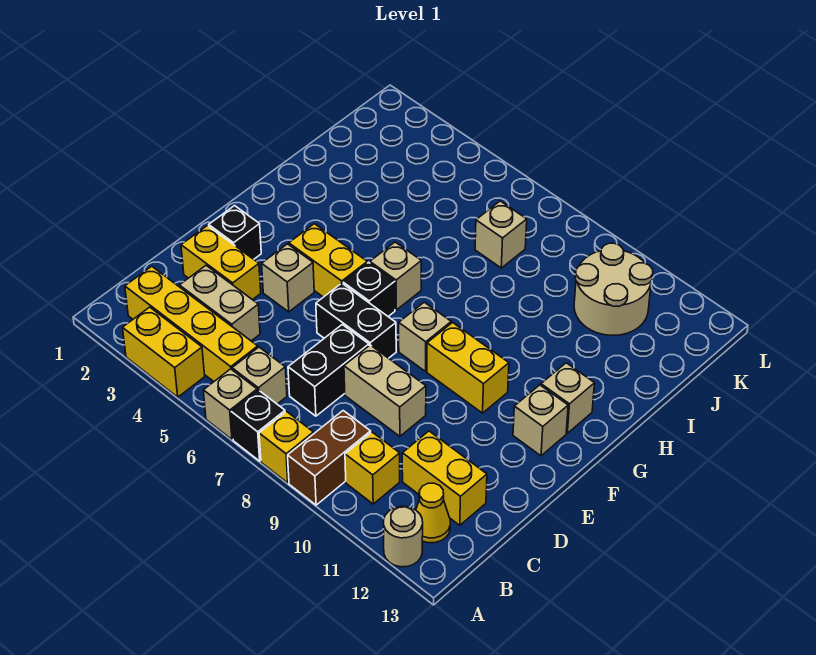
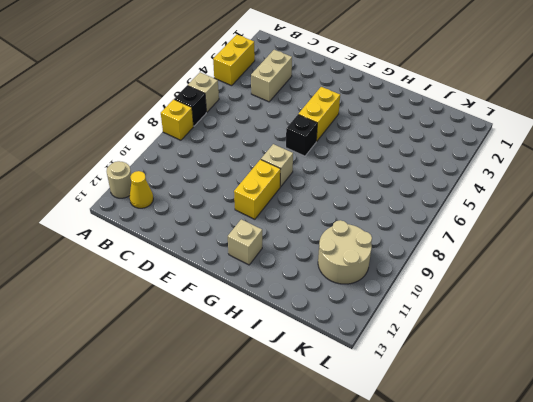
none -> brown brick A9:B9 level 1
none -> yellow brick B2:B5 level 1
none -> tan brick B6 level 1

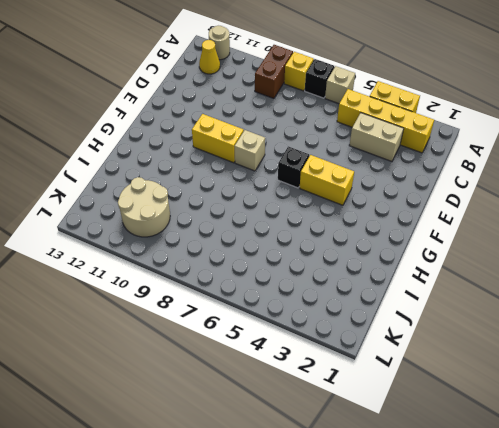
none -> tan brick B6 level 1
none -> yellow brick B10 level 1
none -> black brick C7:D7 level 1

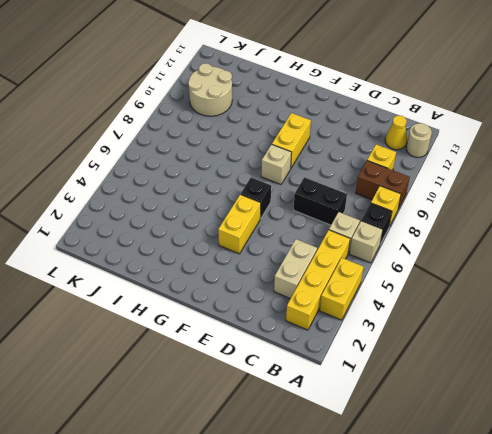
none -> yellow brick C11:C12 level 1
none -> yellow brick D2:D3 level 1
none -> tan brick D8:D9 level 1

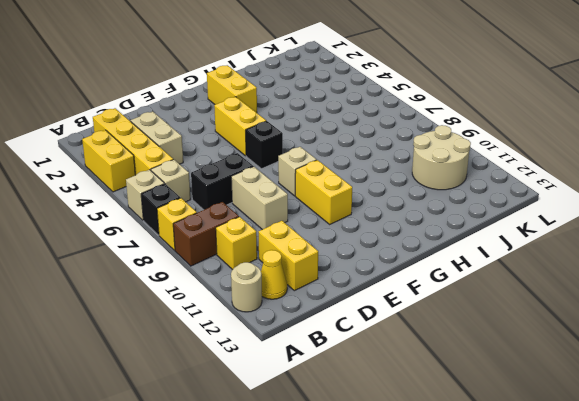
yellow brick G2:G3 level 1 -> yellow brick D2:D3 level 1
none -> black brick E2 level 1
none -> tan brick E4 level 1
none -> black brick E6:E7 level 1

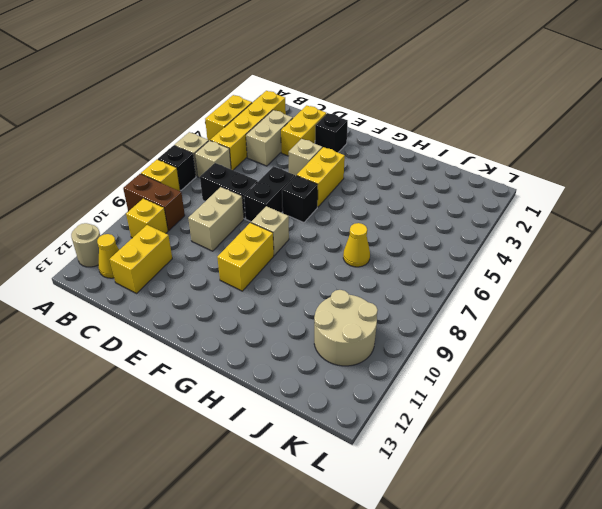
yellow cone I7 level 1 -> none
none -> tan brick F12 level 1
none -> tan brick G6 level 1
none -> tan brick G12 level 1

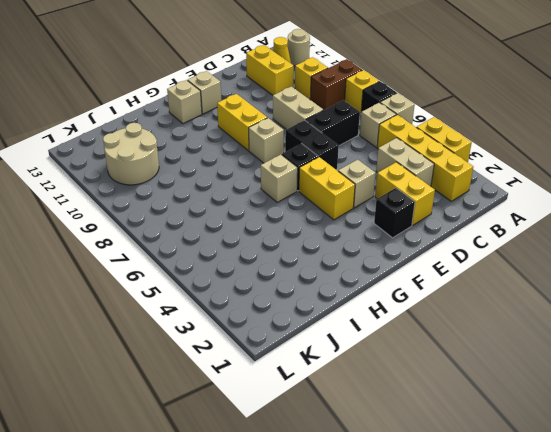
none -> tan brick J7 level 1

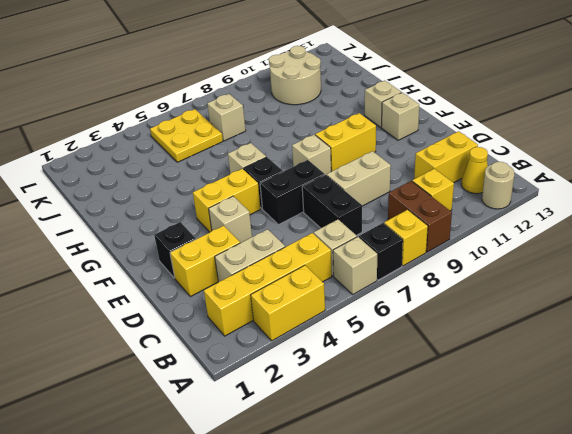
yellow plate J5:K6 level 1 -> none

